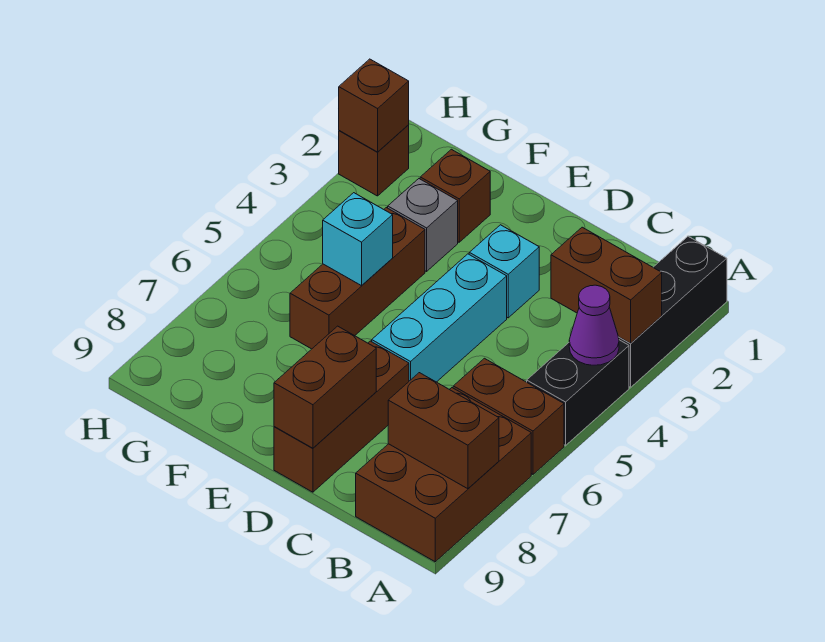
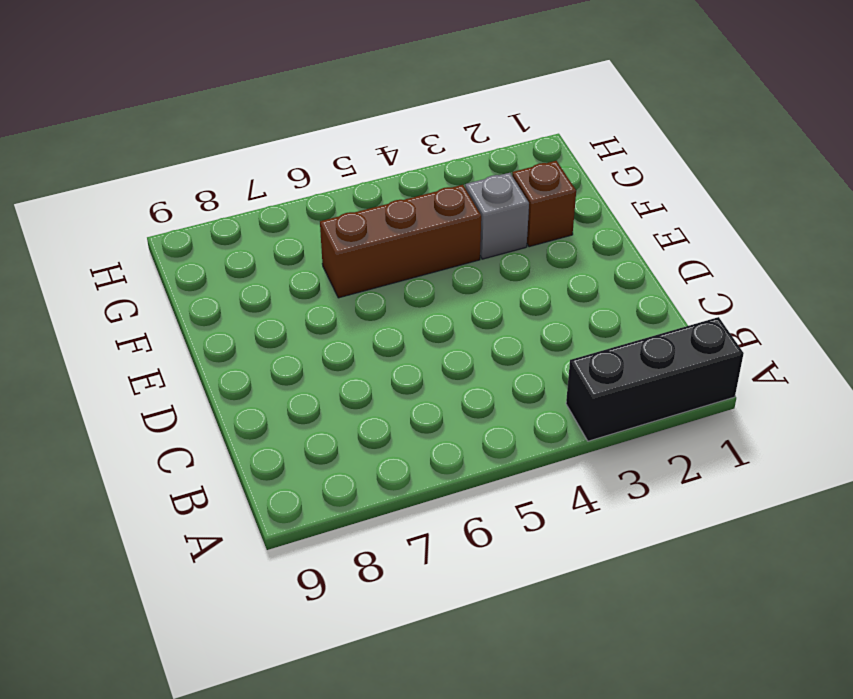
none -> black brick A4:A5 level 1
none -> brown brick A6:B6 level 1
none -> brown brick A7:B9 level 1

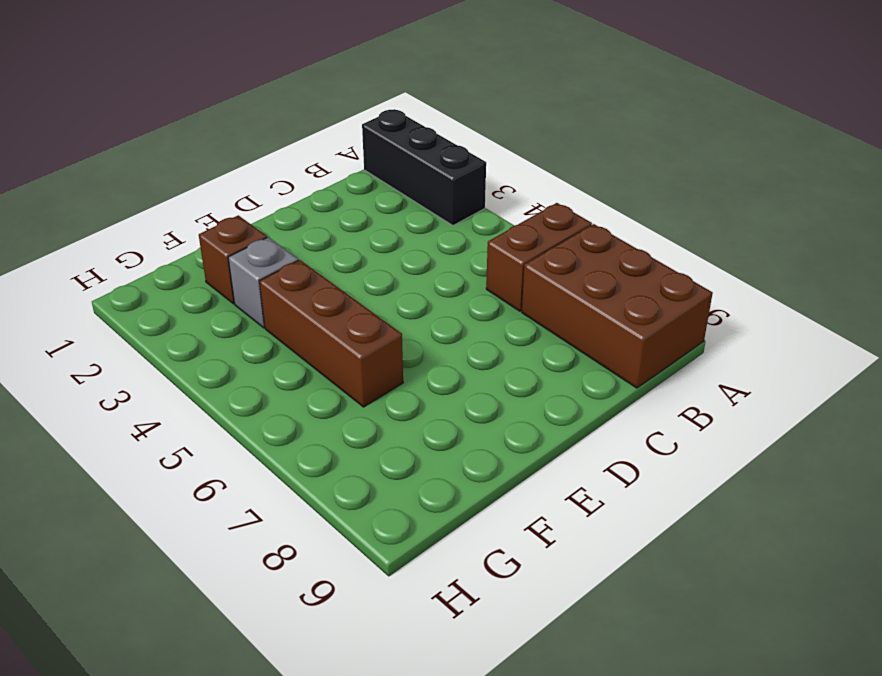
none -> black brick A4:A5 level 1
none -> cyan brick D3 level 1
none -> cyan brick D4:D6 level 1

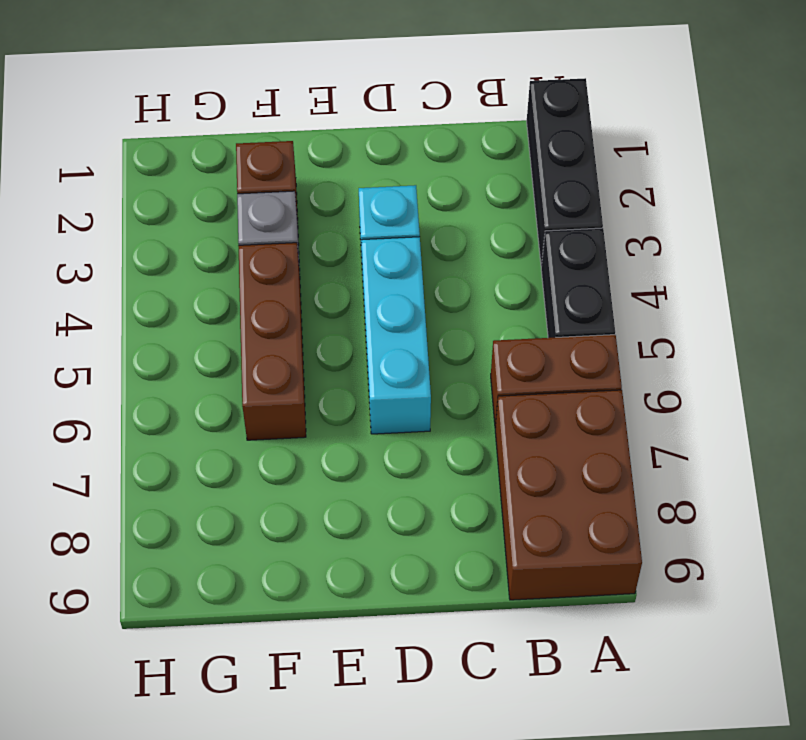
none -> brown brick D7:D9 level 1
none -> brown brick H2 level 1
none -> brown brick A3:B3 level 2

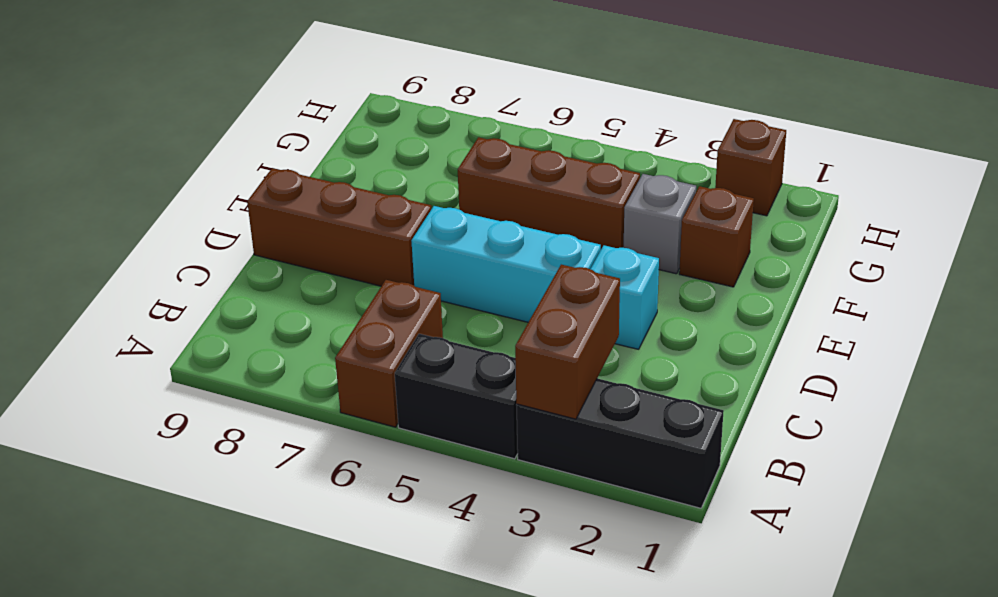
none -> brown brick A7:B9 level 1
none -> purple cone A4 level 2
none -> brown brick A8:B8 level 2

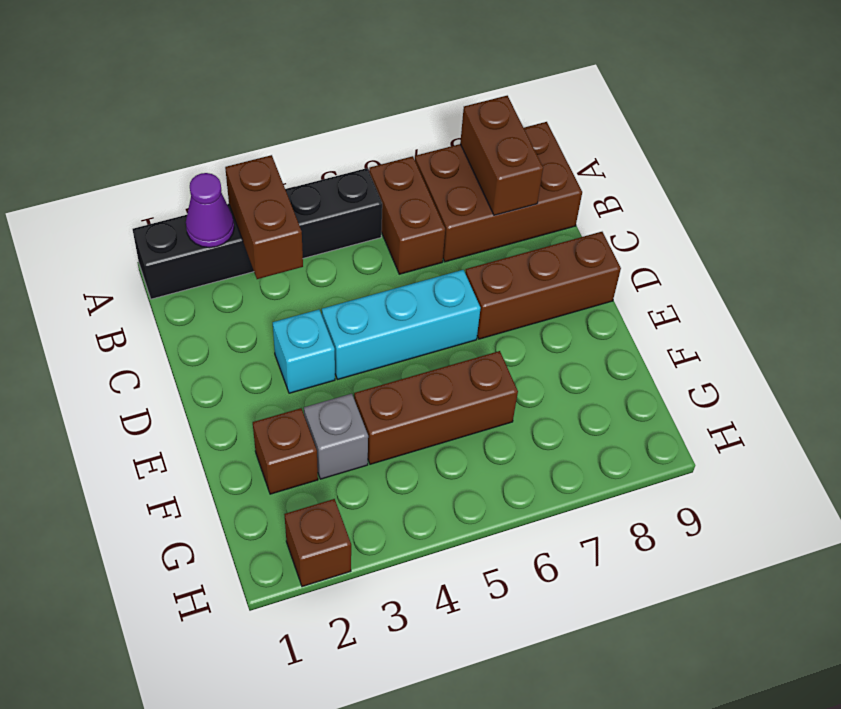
purple cone A2 level 2 -> purple cone A4 level 2
none -> brown brick D8:D9 level 2
none -> cyan brick F5 level 2
none -> brown brick H2 level 2

